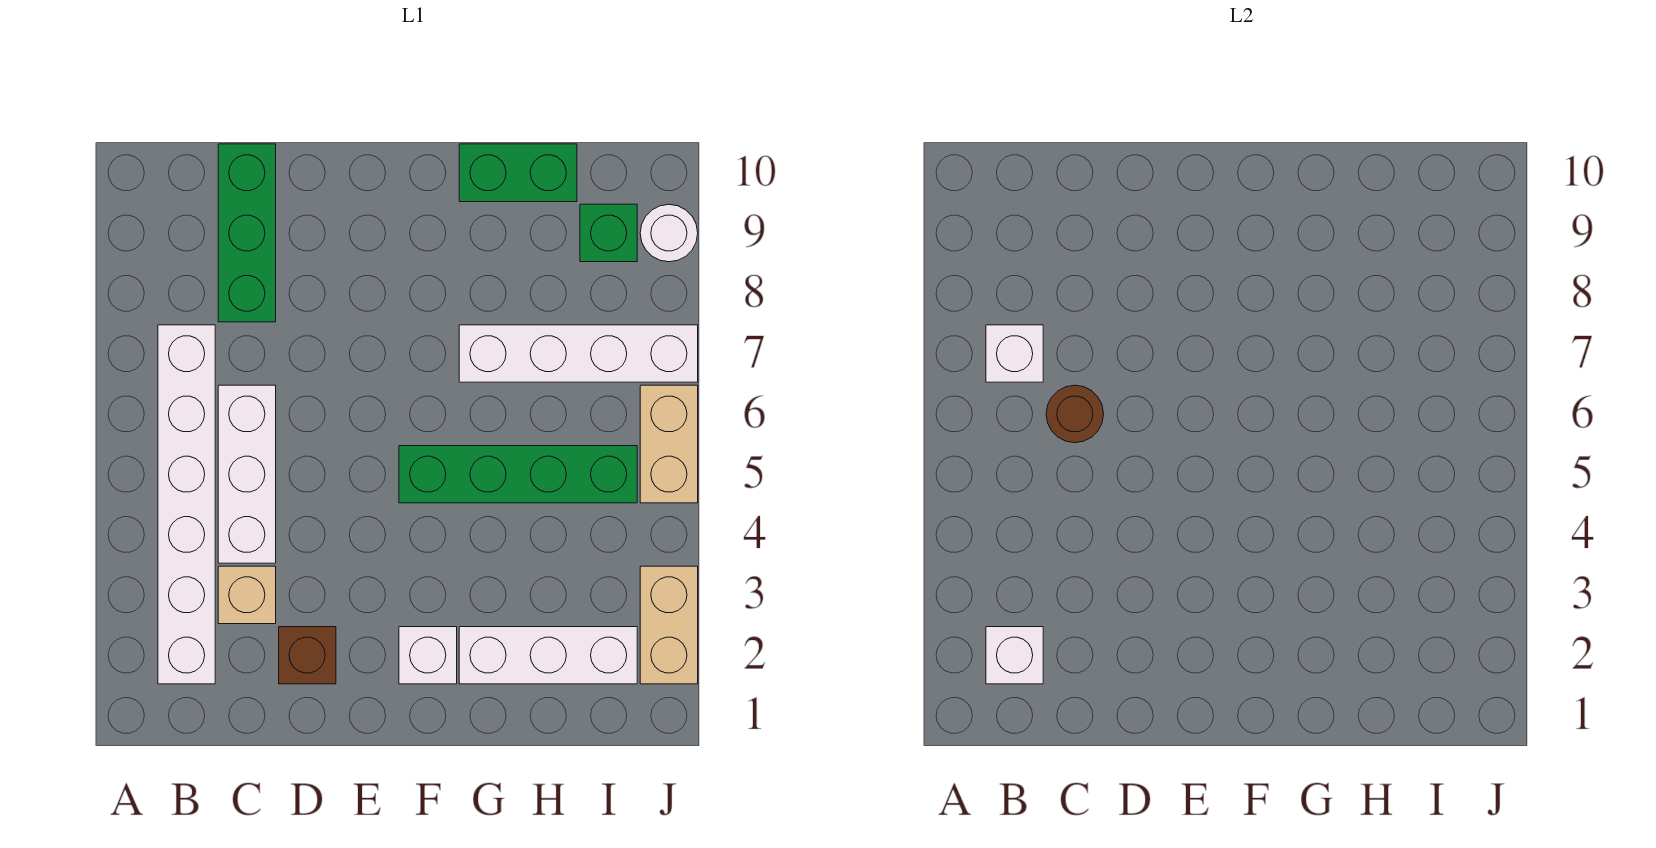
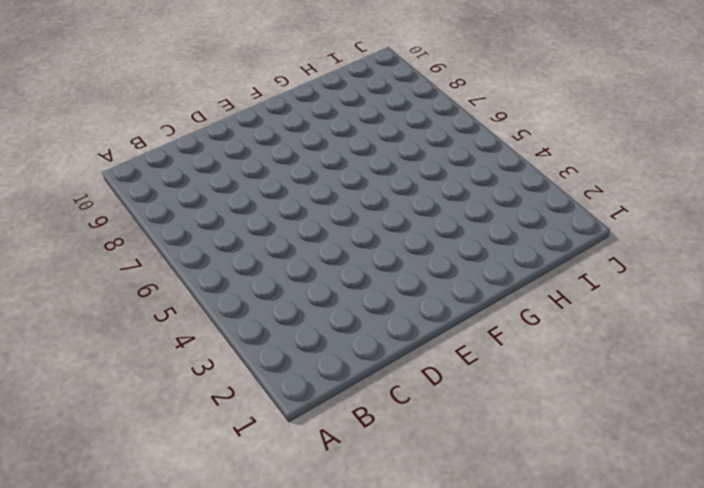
none -> white brick B2:B7 level 1
none -> tan brick C3 level 1
none -> white brick C4:C6 level 1

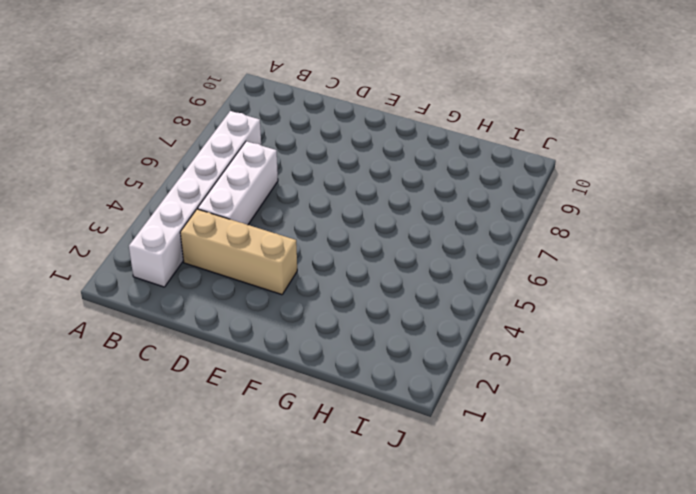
tan brick C3:E3 level 1 -> tan brick C3 level 1
none -> green brick C8:C10 level 1
none -> brown brick D2 level 1
none -> white brick F2 level 1

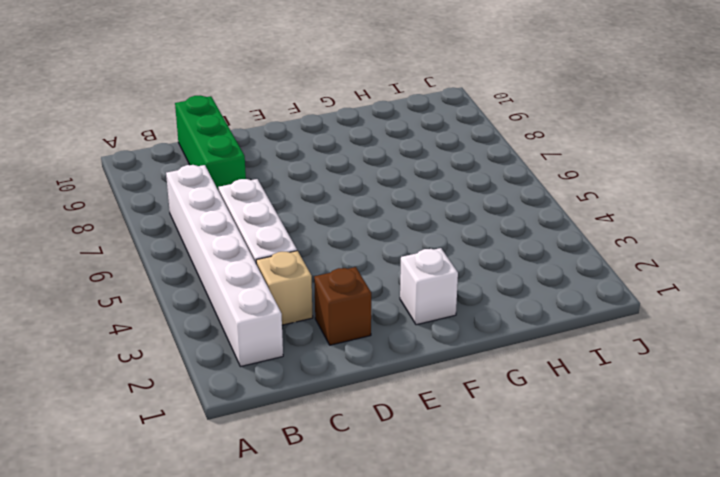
none -> green brick F5:I5 level 1
none -> white brick G2:I2 level 1
none -> white brick G7:J7 level 1

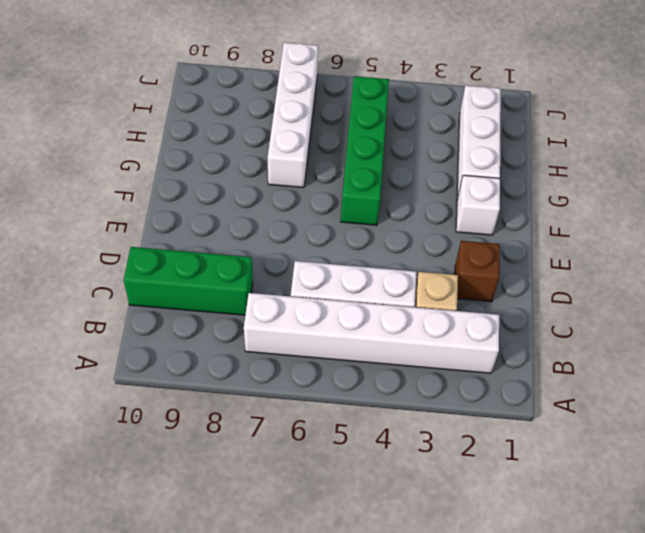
none -> green brick G10:H10 level 1
none -> green brick I9 level 1
none -> tan brick J2:J3 level 1

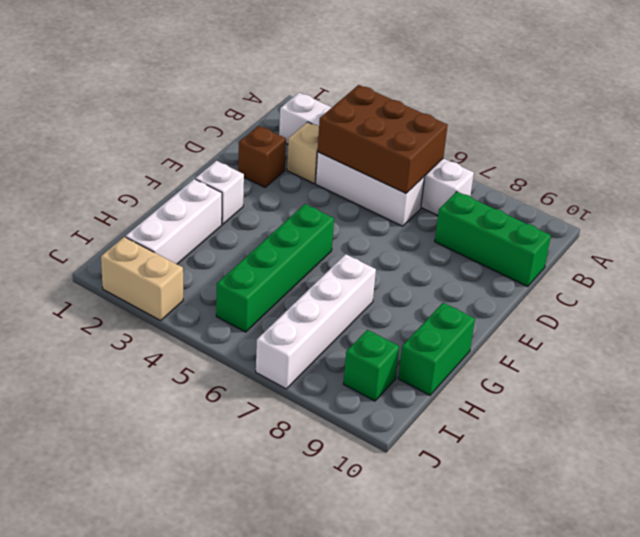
brown brick B4:C6 level 2 -> brown round brick C6 level 2
none -> tan brick J5:J6 level 1
none -> white round brick J9 level 1
none -> white brick B2 level 2

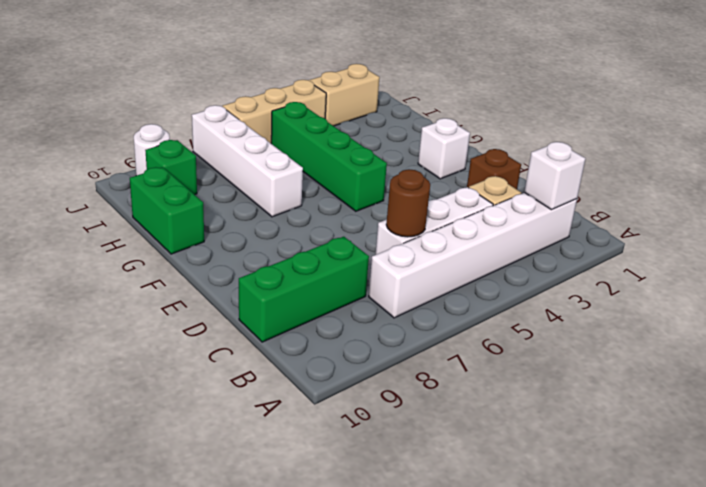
tan brick J4:J6 level 1 -> tan brick J5:J6 level 1
none -> white brick G2:I2 level 1
none -> white brick B7 level 2

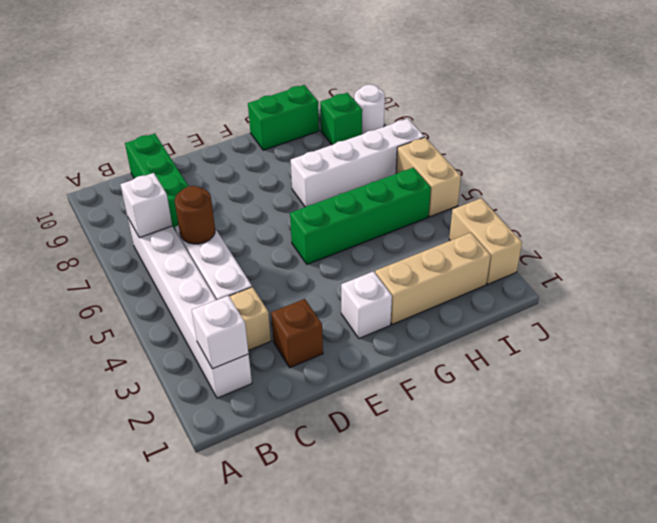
tan brick G2:I2 level 1 -> white brick G2:I2 level 1

